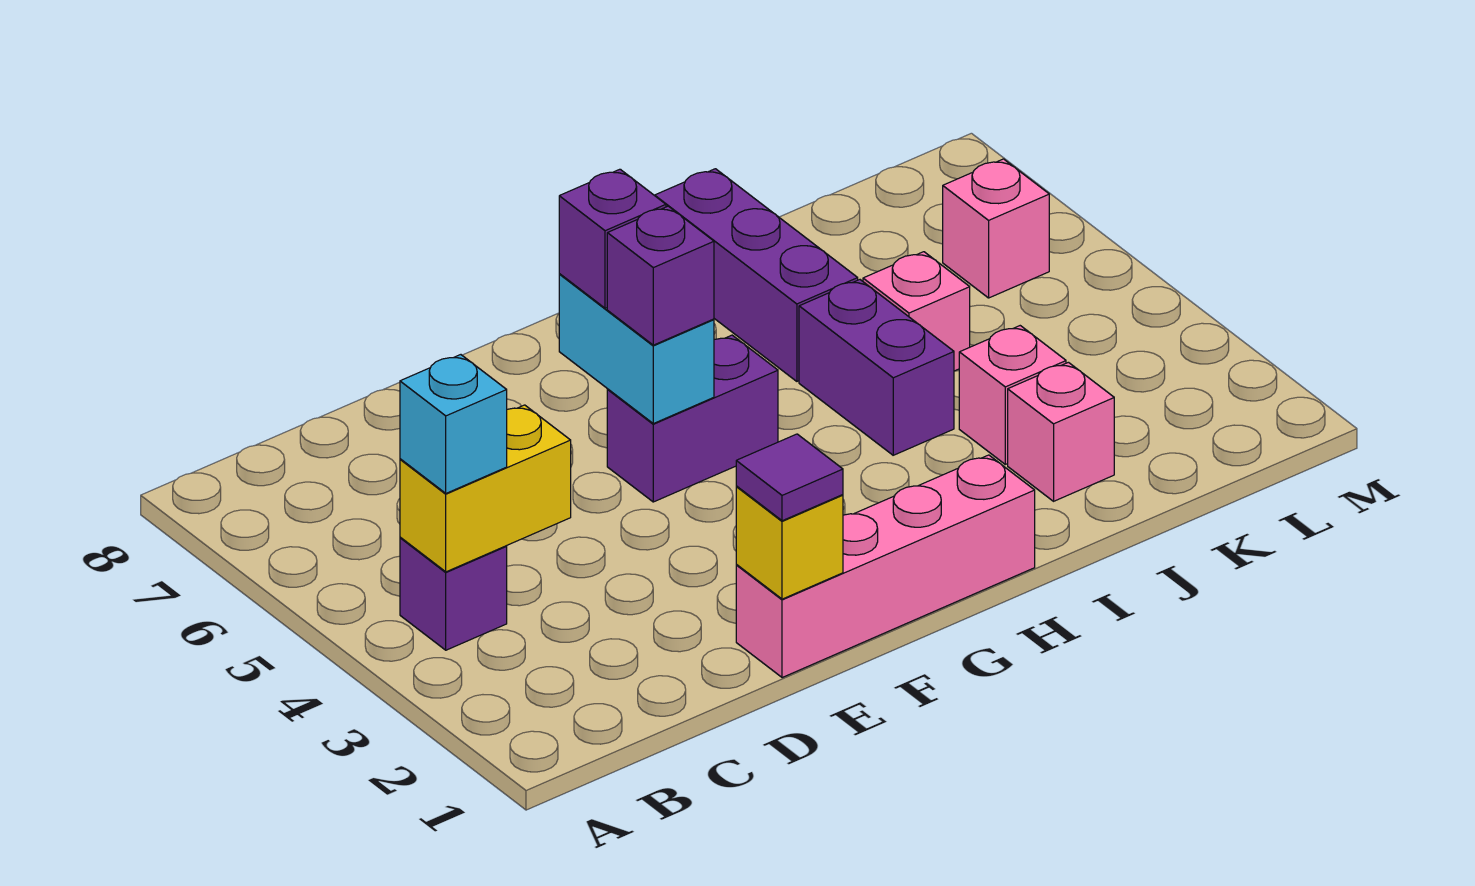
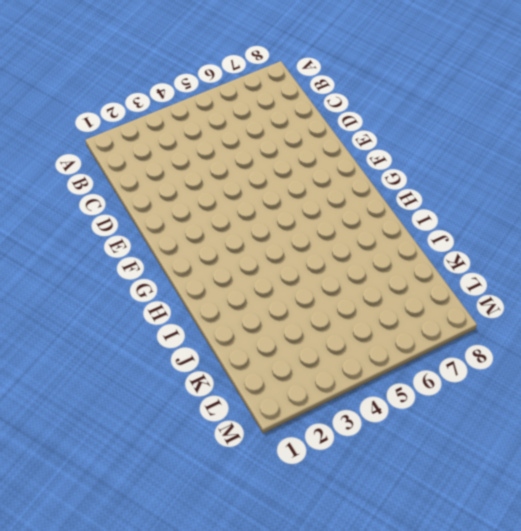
none -> purple brick B4 level 1
none -> pink brick E1:H1 level 1
none -> purple brick F5:G5 level 1

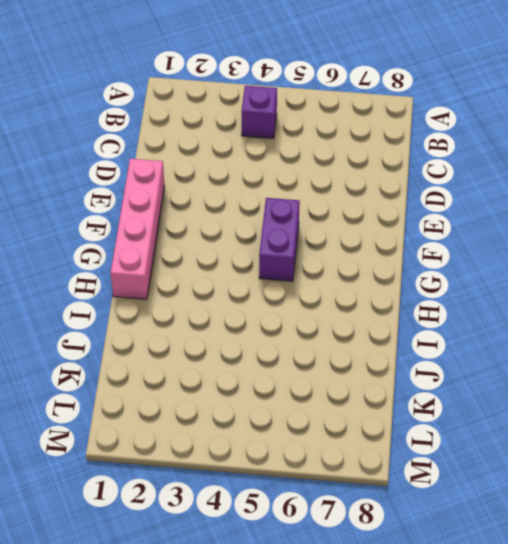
none -> purple brick I4:I5 level 1
none -> purple brick I6:I8 level 1
none -> pink brick J2 level 1

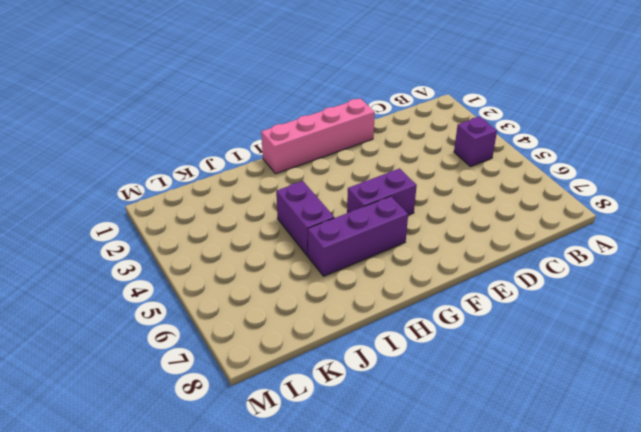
purple brick G6:I6 level 1 -> purple brick I6:I8 level 1
none -> pink brick J2 level 1
none -> pink brick J3 level 1
none -> pink brick J5 level 1

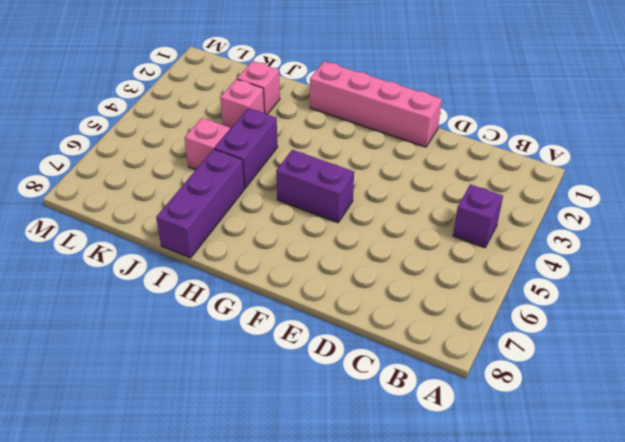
none -> pink brick L6 level 1
none -> yellow brick B4:C4 level 2
none -> yellow brick E1 level 2

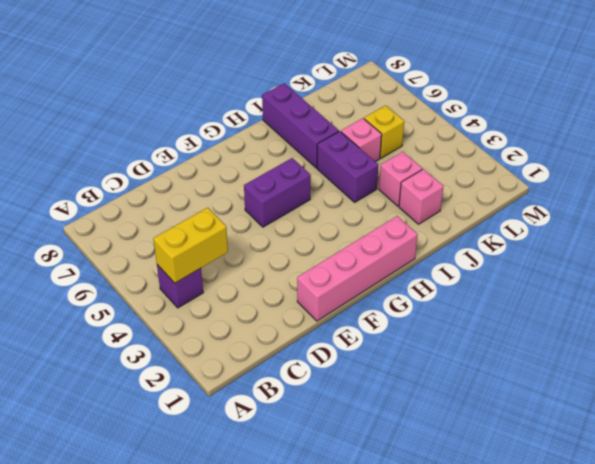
yellow brick K5 level 1 -> yellow brick E1 level 2
none -> pink brick L6 level 1
none -> cyan brick F5:F6 level 2
none -> cyan brick B4 level 3

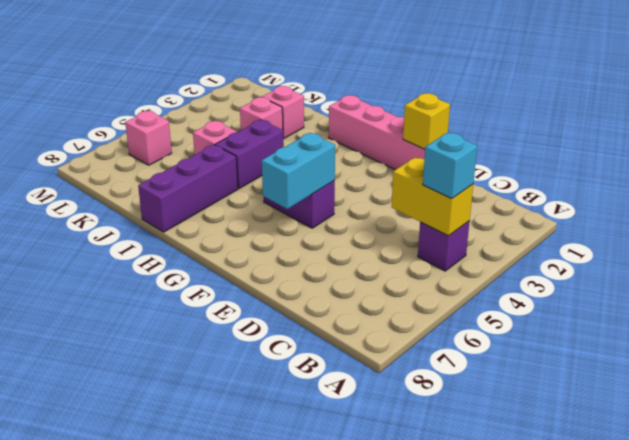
none -> purple tile E1 level 3
none -> purple brick F5 level 3
none -> purple brick F6 level 3

